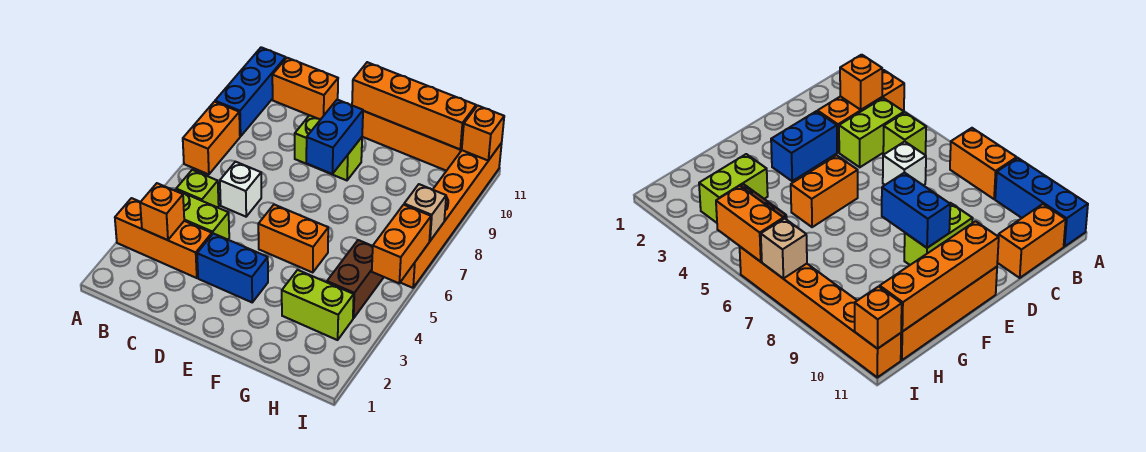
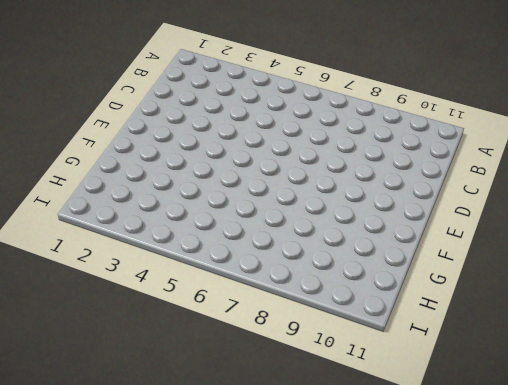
none -> orange brick A3:C3 level 1
none -> orange brick A7:A8 level 1
none -> blue brick A9:A11 level 1

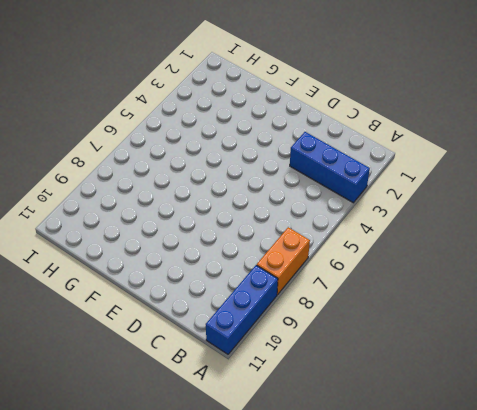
blue brick A3:C3 level 1 -> orange brick A3:C3 level 1
none -> lime brick B4:C4 level 1
none -> lime brick B5 level 1
none -> orange brick B11:C11 level 1

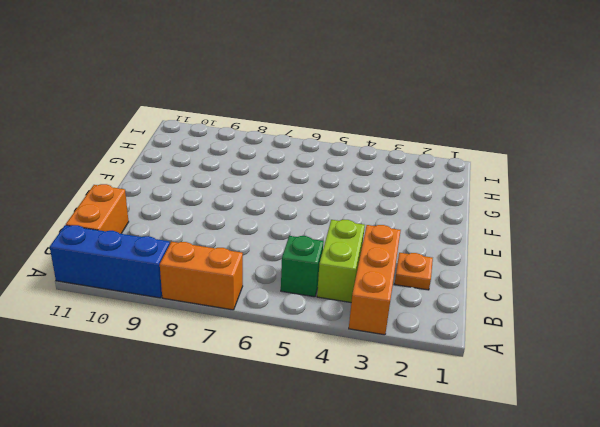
green brick B5 level 1 -> lime brick B5 level 1
orange plate C2 level 1 -> none
none -> white brick C6 level 1
none -> blue brick D3:E3 level 1
none -> lime brick D9:E9 level 1

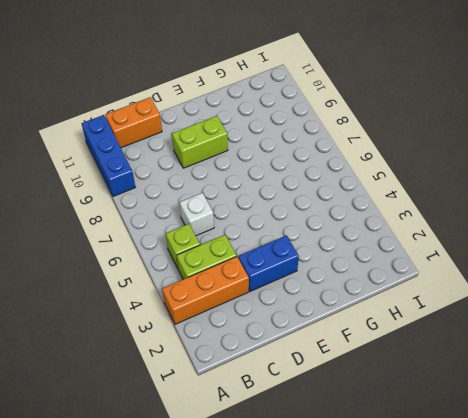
none -> orange brick A7:A8 level 1
none -> orange brick E5:F5 level 1
none -> orange brick E11:H11 level 1

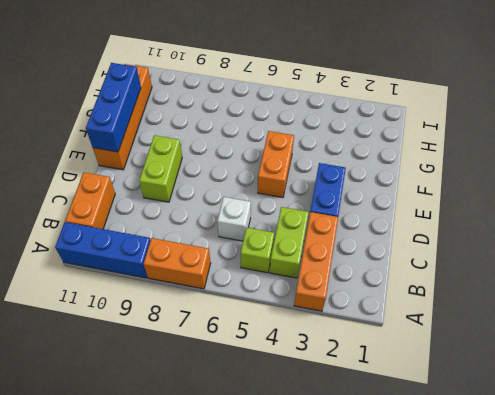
blue brick E11:G11 level 2 -> orange brick E11:H11 level 2
none -> lime brick G3:H3 level 1
none -> brown brick H4:H5 level 1
none -> orange brick I6:I11 level 1

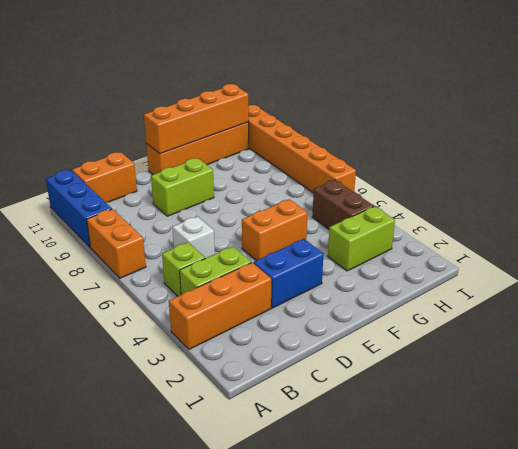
none -> orange brick B3 level 2
none -> blue brick E8:E9 level 2
none -> orange brick I5:I6 level 2

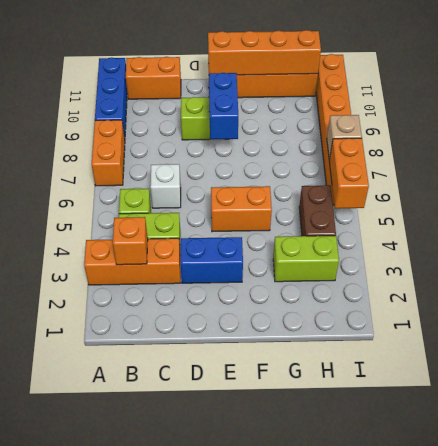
none -> orange brick I11 level 2

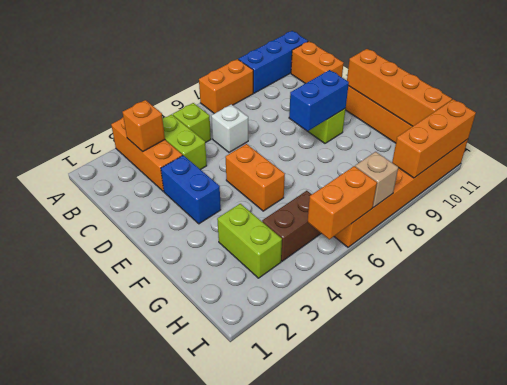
orange brick I9:I11 level 2 -> orange brick I11 level 2

